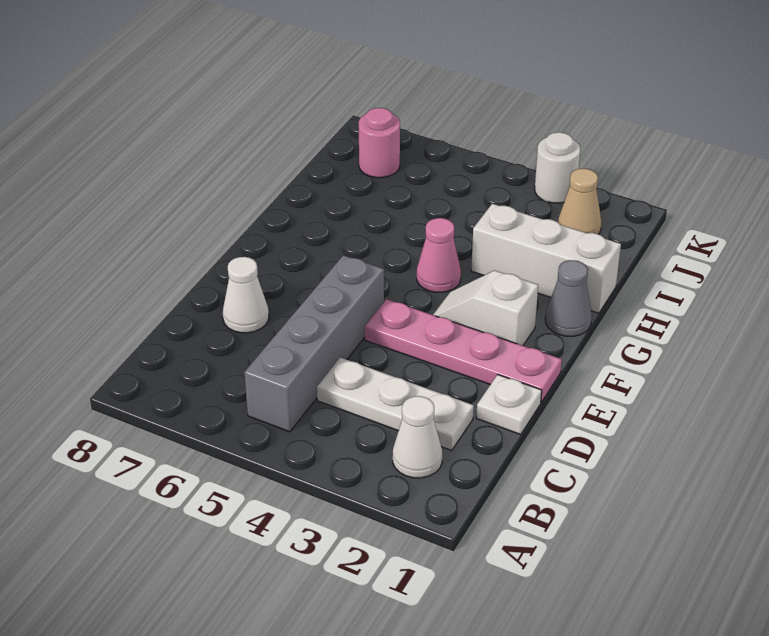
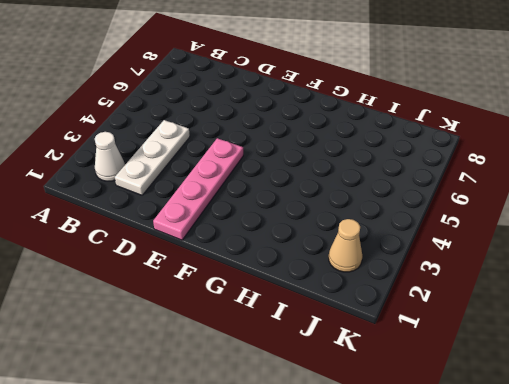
none -> grey brick B5:E5 level 1
none -> white plate D1 level 1
none -> white cone D7 level 1

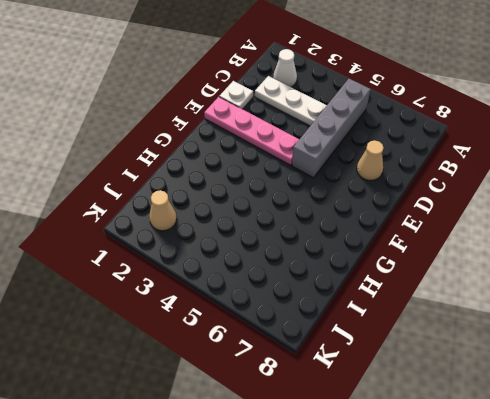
tan cone D7 level 1 -> white cone D7 level 1
none -> white slope F2:F3 level 1 top 2
none -> grey cone G1 level 1
none -> pink cone G4 level 1

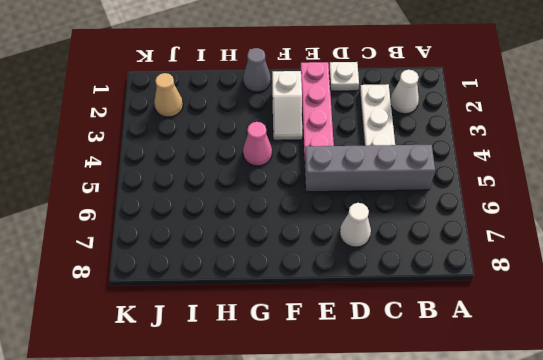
none -> white brick H1:H3 level 1
none -> pink round brick J7 level 1
none -> white round brick K3 level 1

